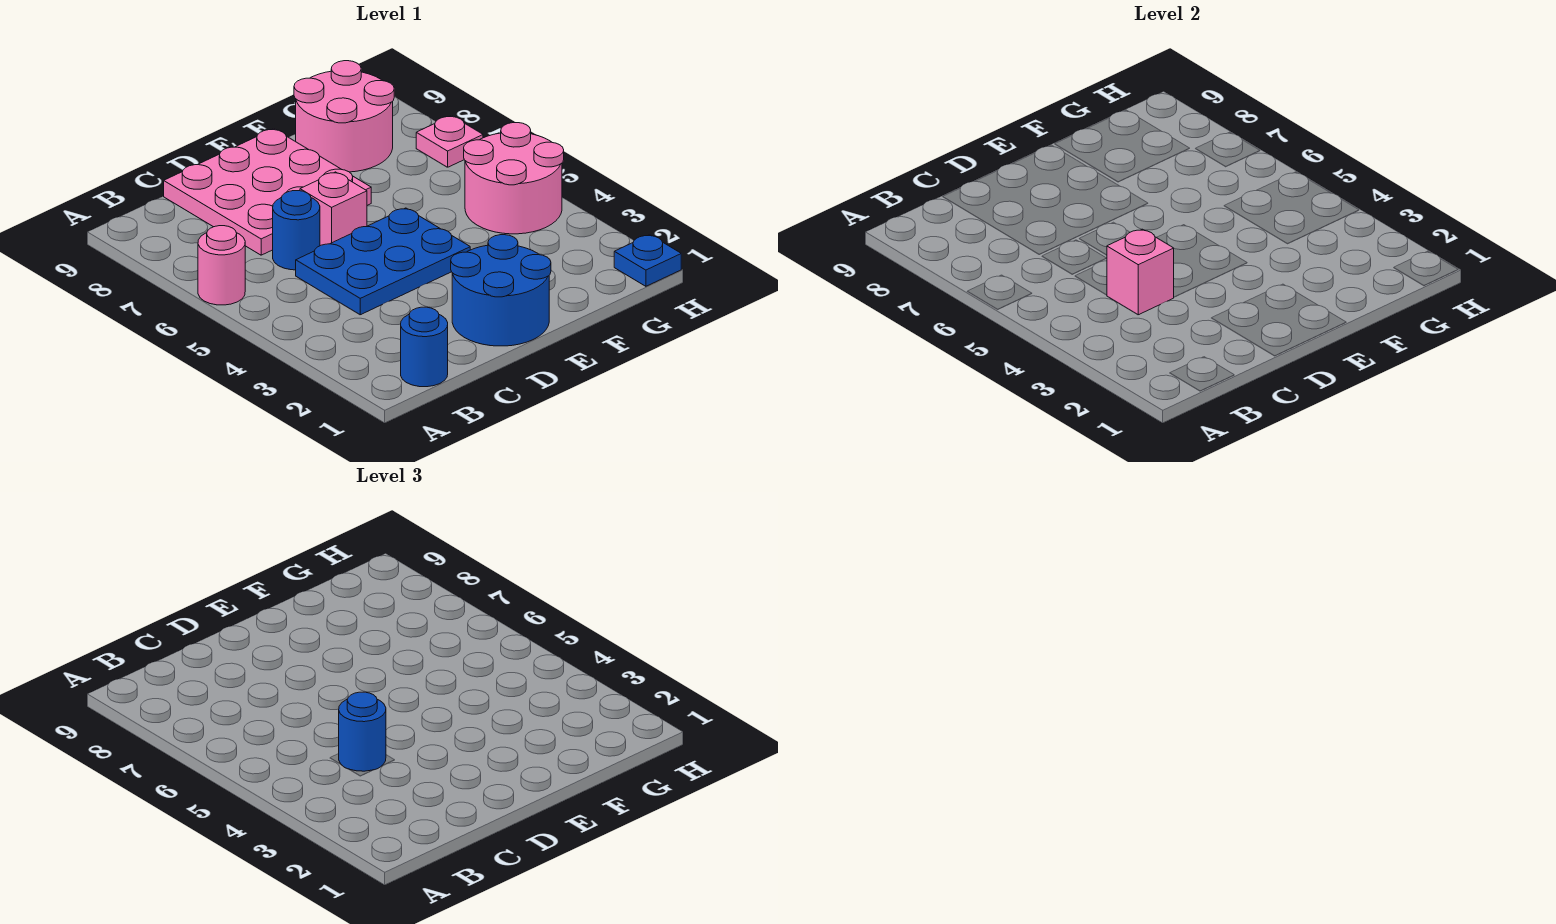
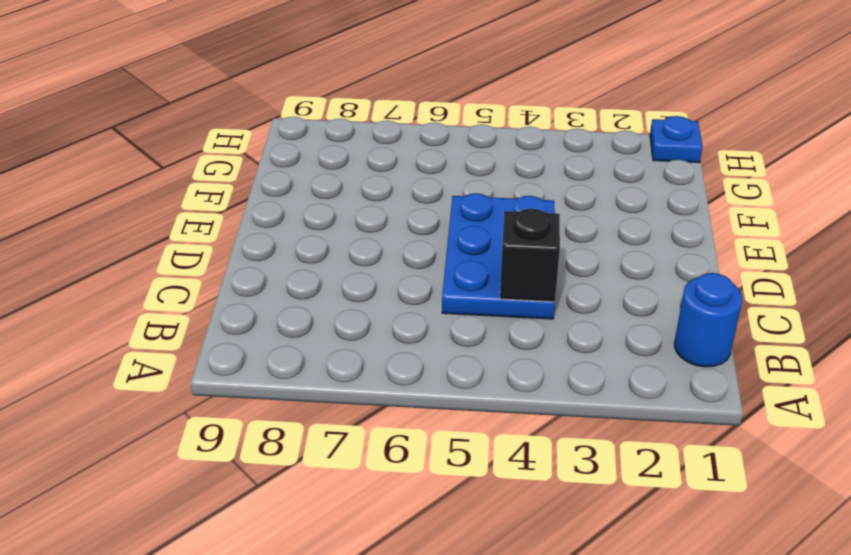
black brick C4 level 2 -> pink brick C4 level 2
none -> pink round brick A6 level 1
none -> blue round brick C6 level 1
none -> pink plate C7:E9 level 1

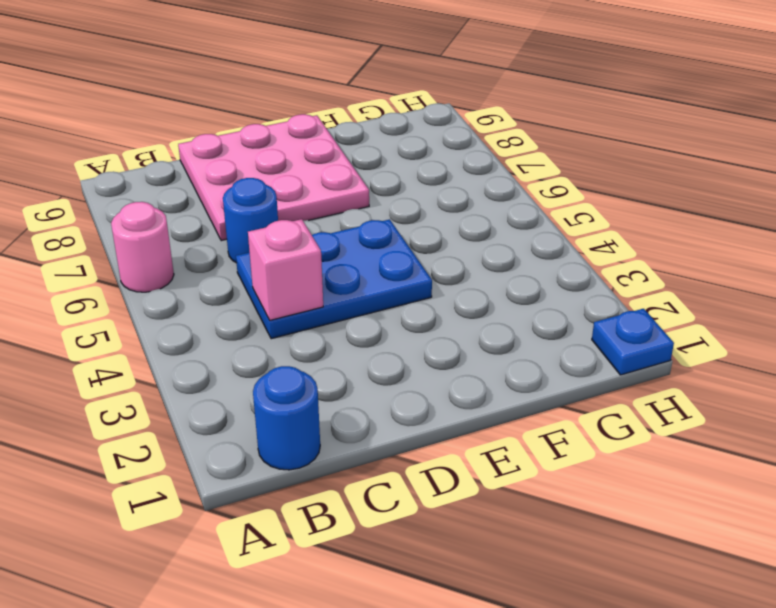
none -> blue round brick D1:E2 level 1
none -> pink brick D6 level 1
none -> pink round brick F8:G9 level 1

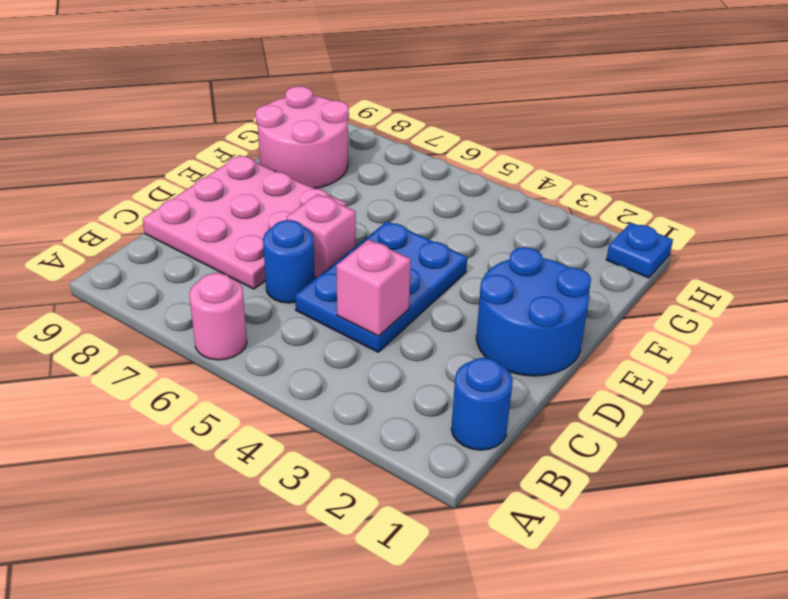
none -> pink round brick G4:H5 level 1
none -> pink plate H7 level 1
none -> blue round brick C4 level 3

